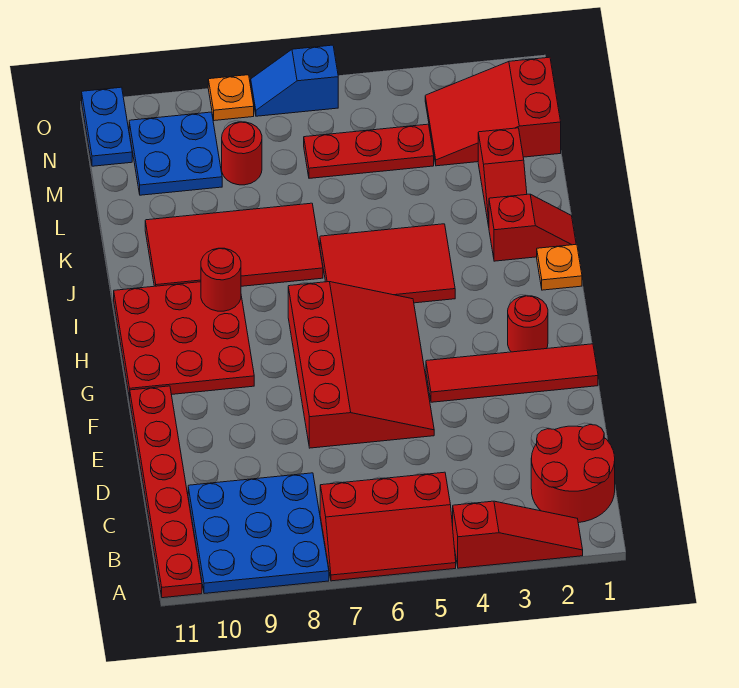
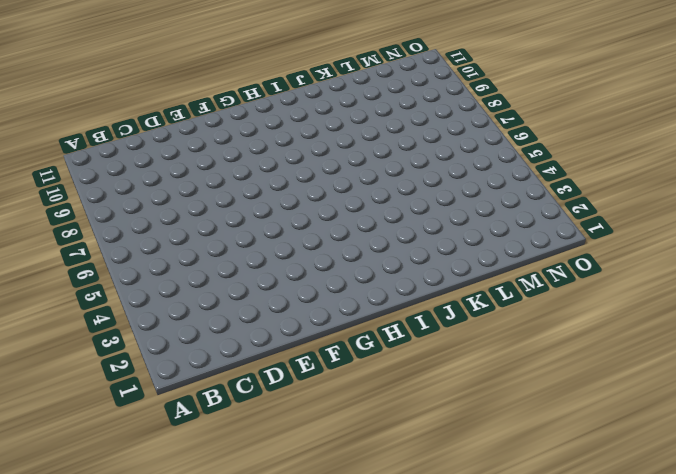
none -> red slope A2:A4 level 1 top 4
none -> red slope A5:B7 level 1 top B
none -> blue plate A8:C10 level 1

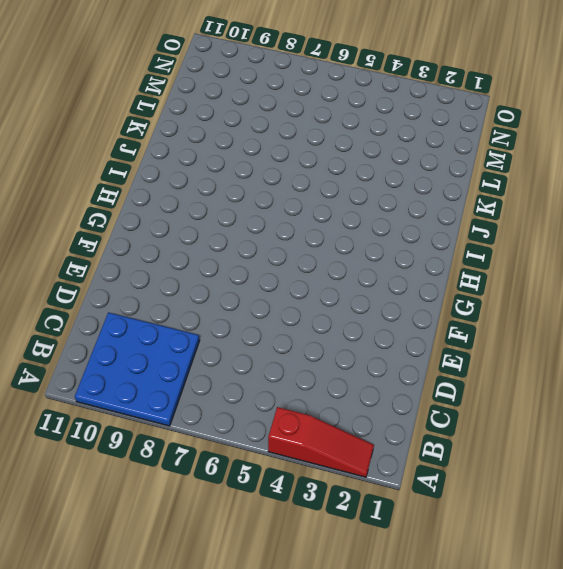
none -> red slope A5:B7 level 1 top B
none -> red plate A11:F11 level 1
none -> red round brick B1:C2 level 1

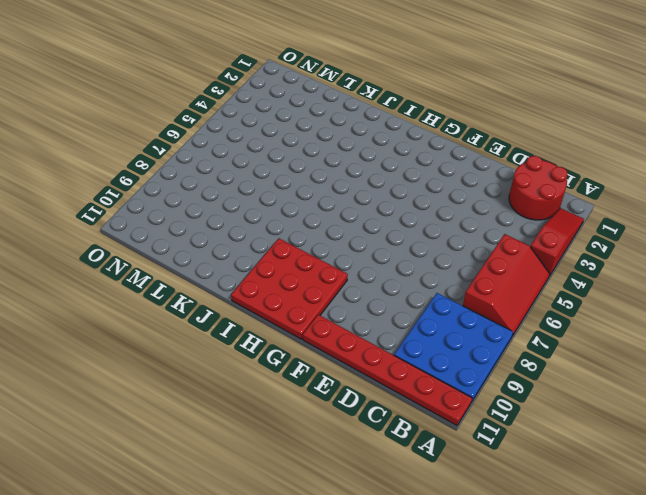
none -> red slope E5:H7 level 1 top 7
none -> red tile F1:F4 level 1
none -> red round brick G2 level 1

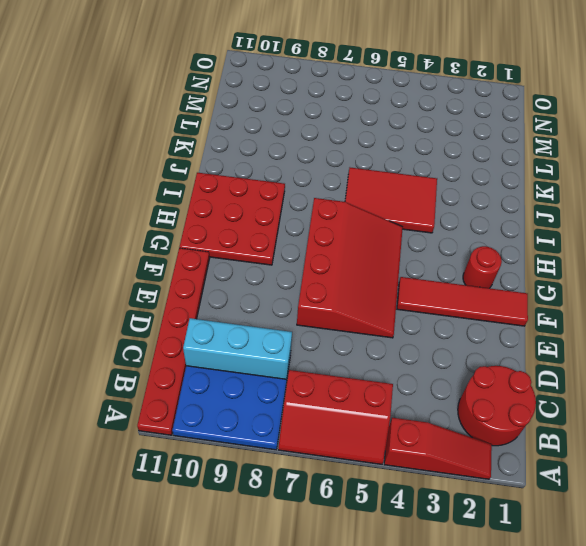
cyan brick C8:C10 level 2 -> none
none -> orange plate I1 level 1
none -> red slope J1:J2 level 1 top 2
none -> red tile J7:K10 level 1

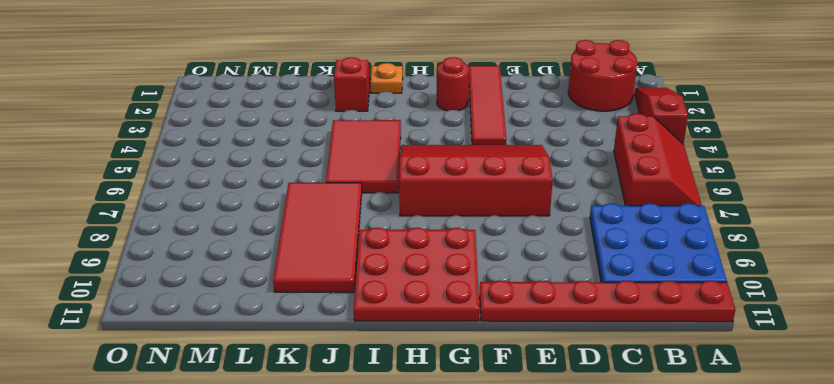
none -> red slope K2:L2 level 1 top L
none -> red slope M1:N3 level 1 top 1
none -> red plate M4:M6 level 1

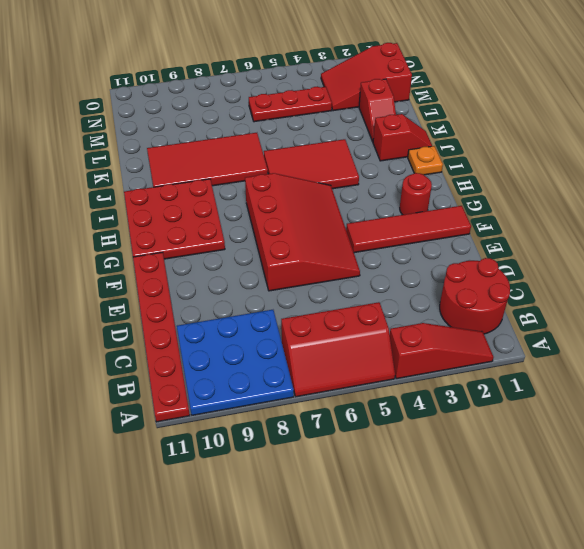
none -> red round brick M8 level 1
none -> blue plate M9:N10 level 1
none -> blue plate N11:O11 level 1

